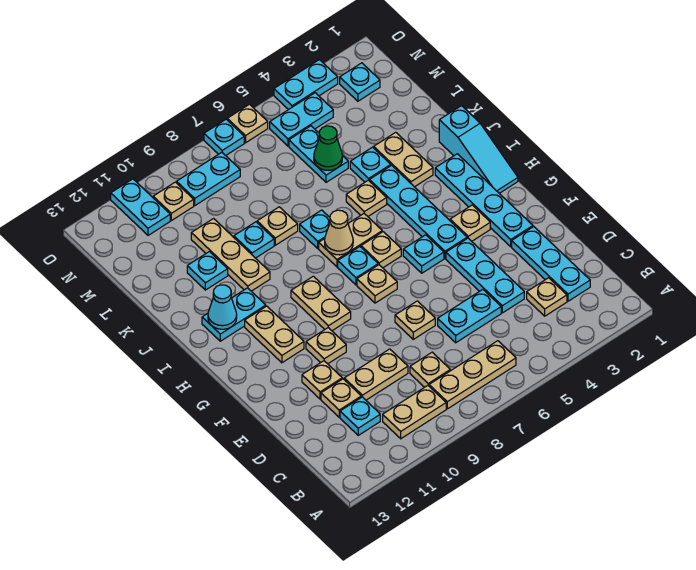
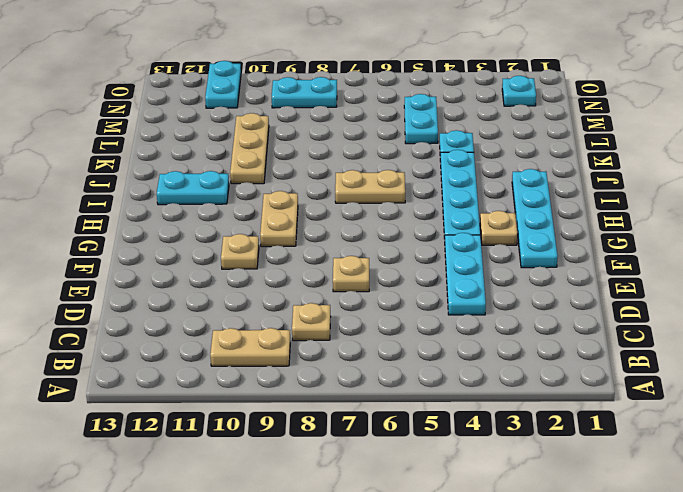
none -> tan plate B6:B8 level 1
none -> cyan plate C2:E2 level 1
none -> tan plate C3 level 1
none -> cyan plate C11 level 1

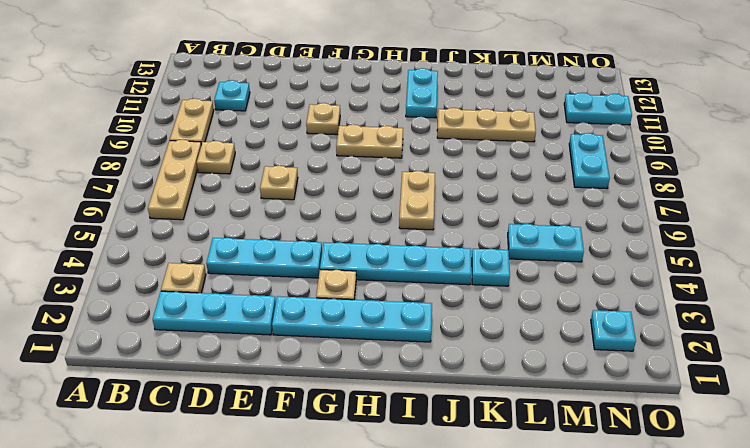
none -> cyan plate D5:D6 level 1
none -> tan plate D9:D10 level 1
none -> tan plate D11 level 1
none -> tan plate E11 level 1

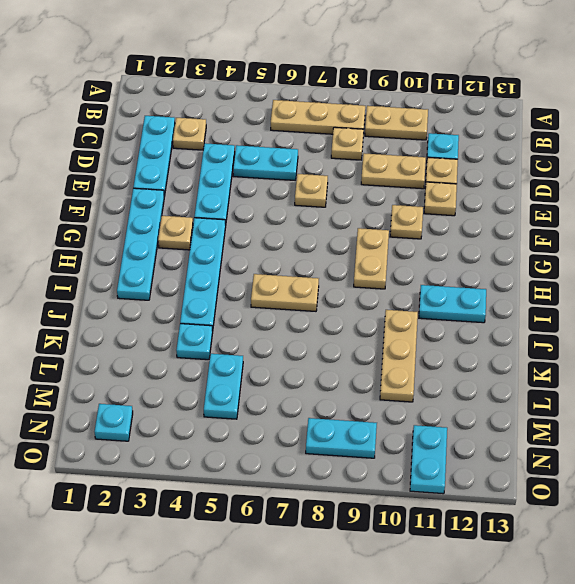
none -> cyan plate G5 level 1
none -> tan plate G7 level 1
none -> tan plate G11:H11 level 1
none -> cyan slope H1:J1 level 1 top J

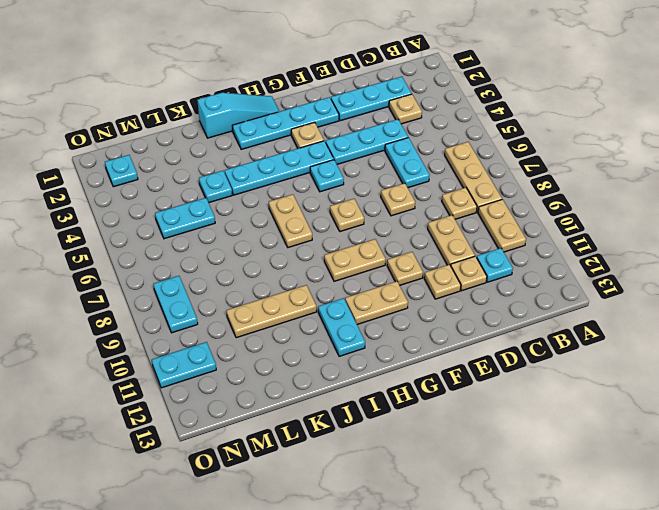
none -> tan plate H6 level 1
none -> cyan plate H7 level 1
none -> tan plate J3:K3 level 1
none -> tan plate J5 level 1

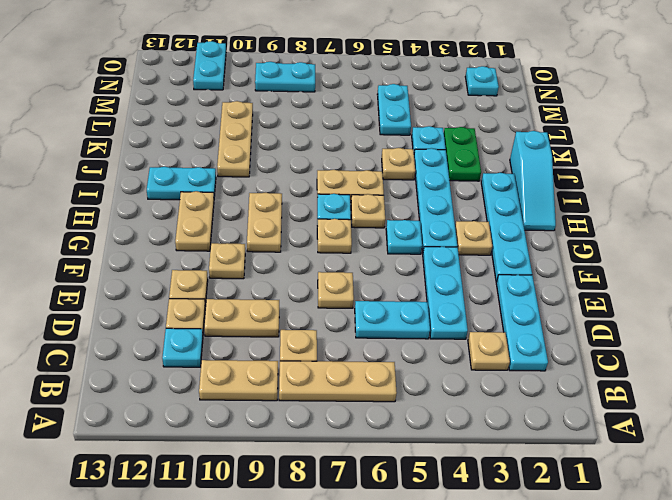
green plate J3:K3 level 1 -> tan plate J3:K3 level 1
none -> cyan plate J7 level 1
none -> tan plate K8 level 1
none -> cyan plate K9 level 1
none -> cyan plate K11 level 1

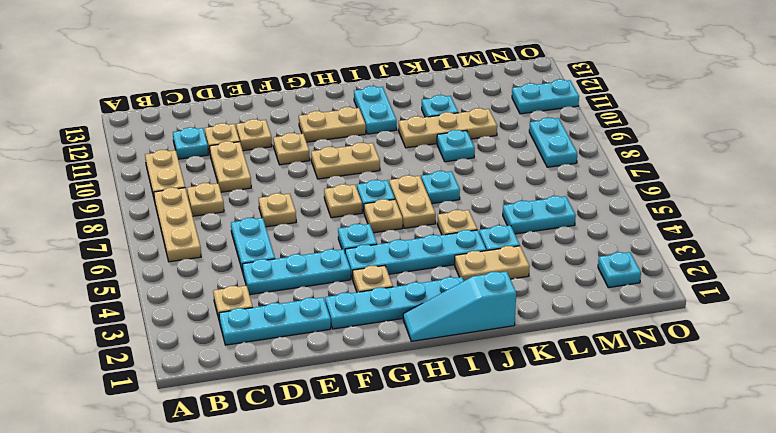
none -> tan plate K8 level 1
none -> cyan plate N4:N5 level 1
none -> tan plate N10 level 1
none -> cyan plate O3:O4 level 1

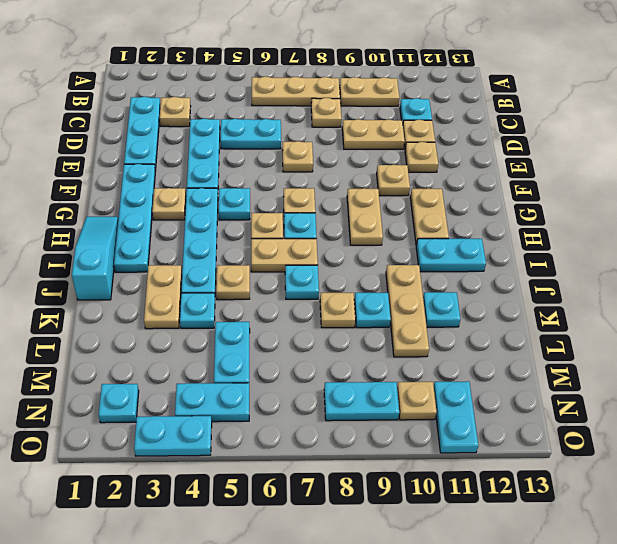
none -> tan plate O6 level 1
none -> cyan plate O7 level 1
none -> tan cone I7 level 2
none -> cyan cone I12 level 2

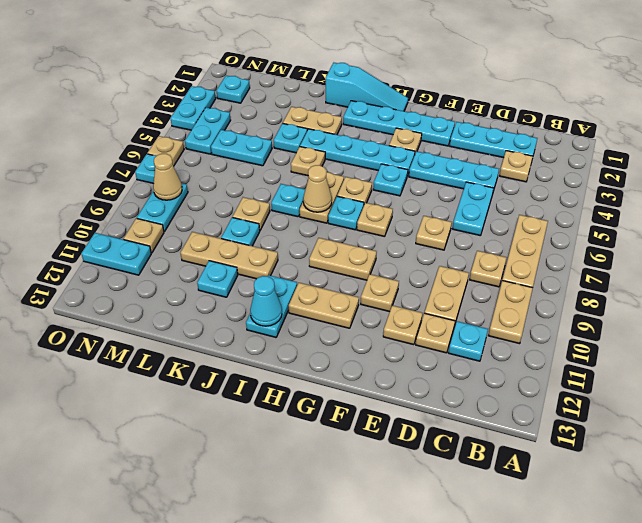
tan cone N8 level 2 -> none
none -> green cone L5 level 2

